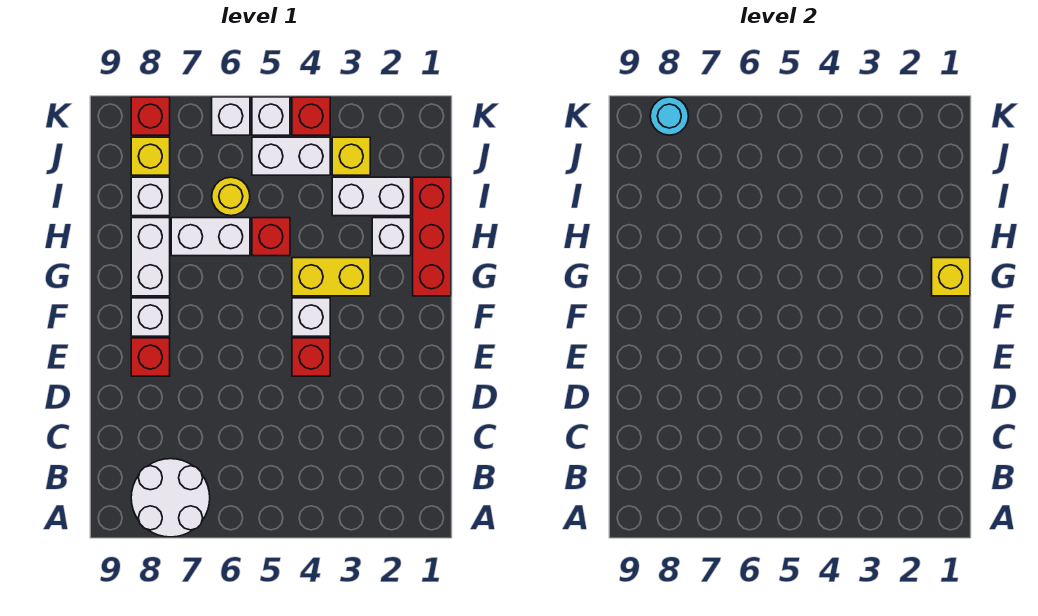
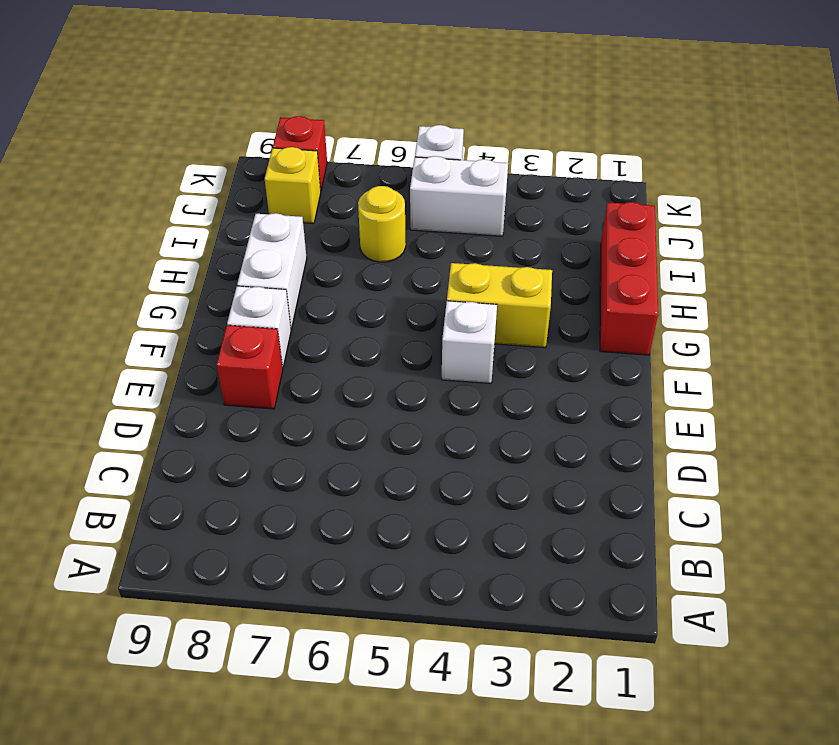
none -> white round brick A7:B8 level 1
none -> red brick E4 level 1
none -> white brick H2 level 1

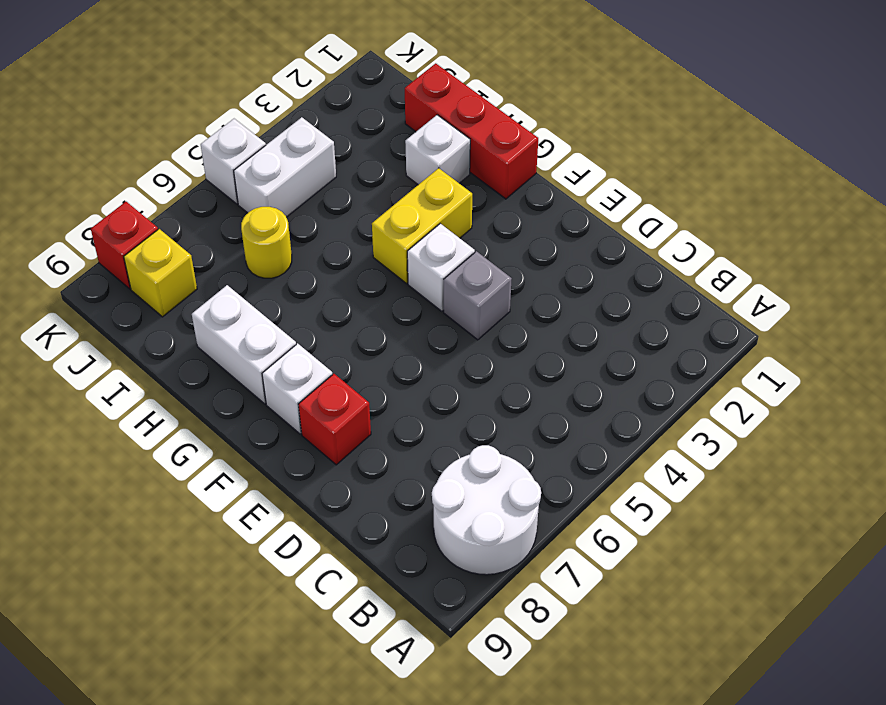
grey brick E4 level 1 -> red brick E4 level 1
none -> red brick H5 level 1
none -> white brick H6:H7 level 1
none -> white brick I2:I3 level 1

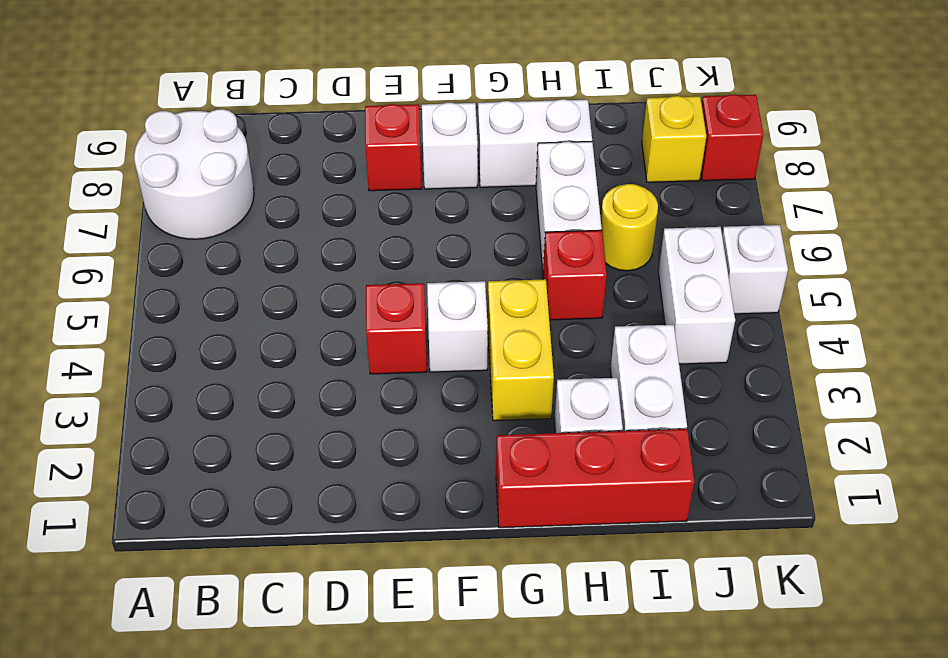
none -> white brick I8 level 1
none -> yellow brick J3 level 1
none -> red brick K4 level 1

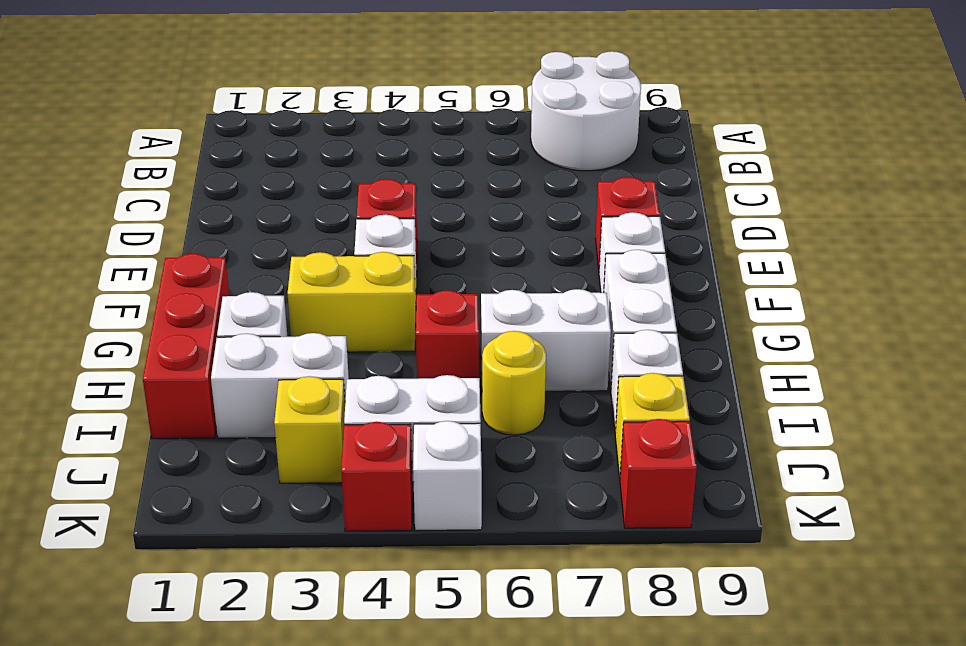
none -> white brick K6 level 1
none -> yellow brick G1 level 2
none -> cyan round brick K8 level 2

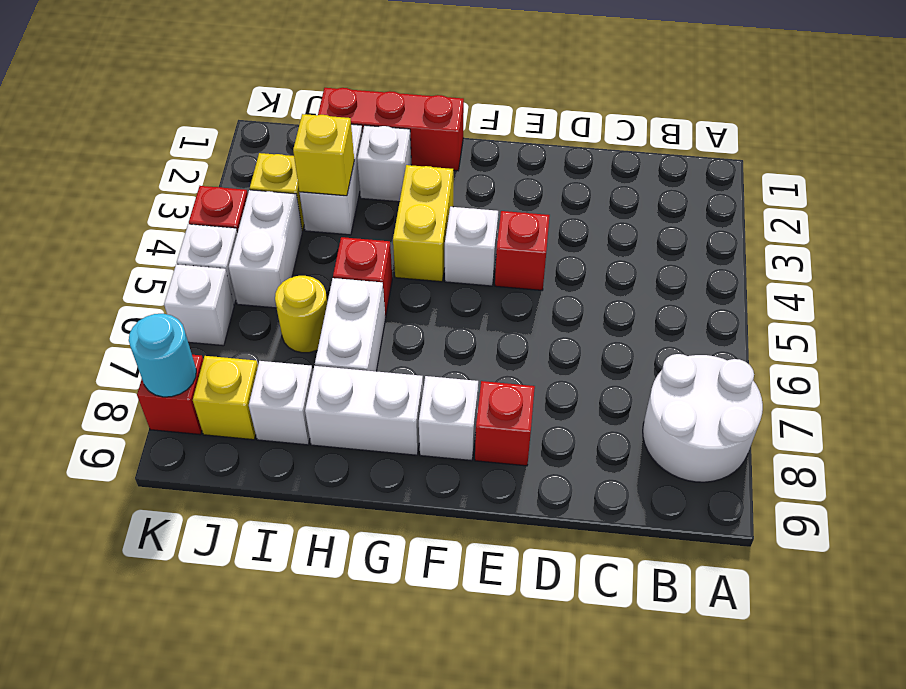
yellow brick I3 level 2 -> yellow brick G1 level 2

